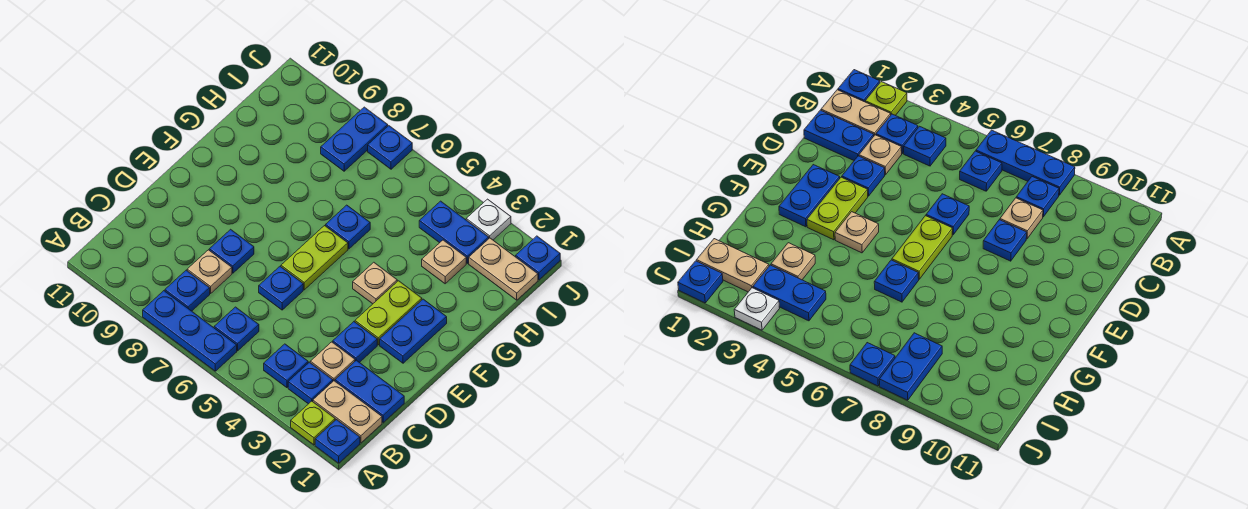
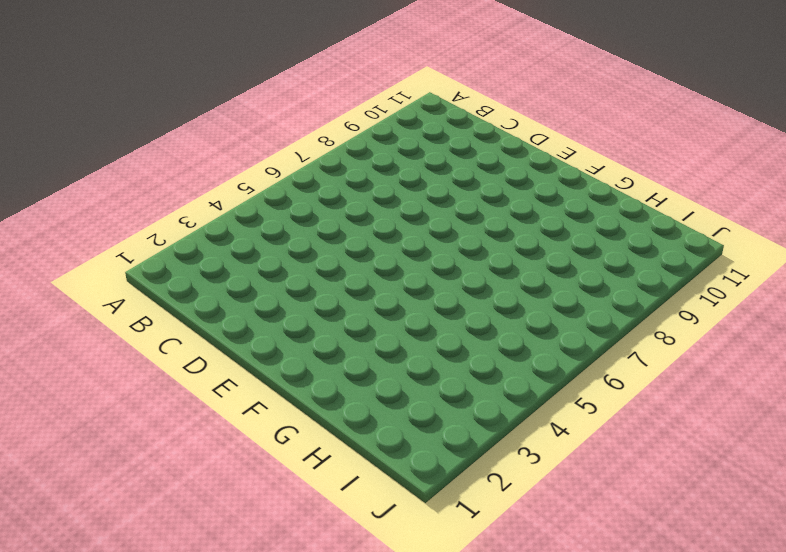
none -> blue plate A1 level 1
none -> lime plate A2 level 1
none -> blue plate A6:A8 level 1

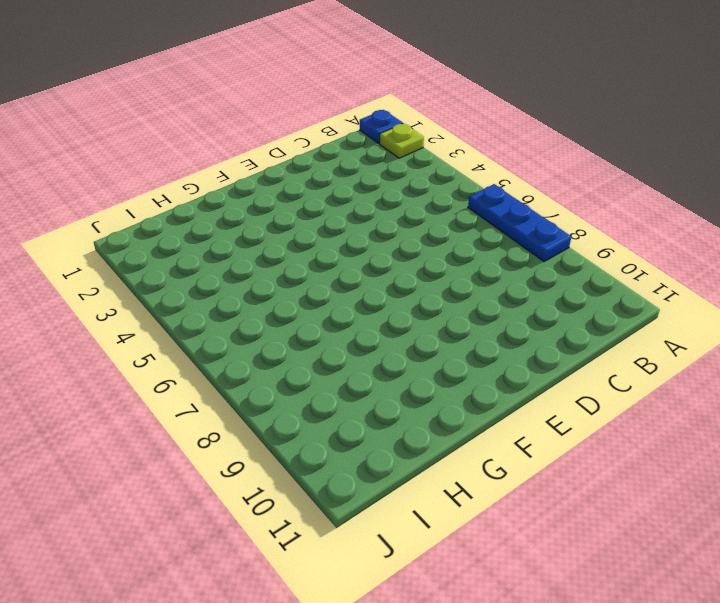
none -> tan plate B1:B2 level 1
none -> blue plate B3 level 1
none -> blue plate B4 level 1

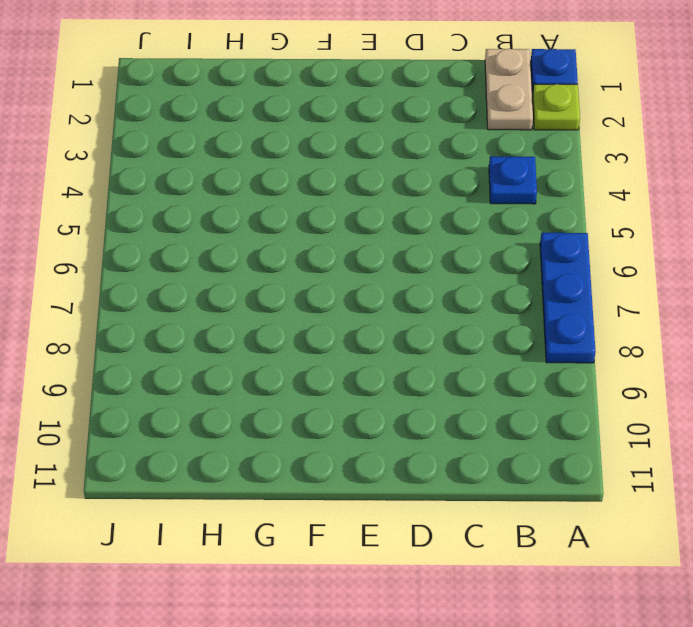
none -> blue plate B3 level 1
none -> blue plate B6 level 1
none -> blue plate B8 level 1

